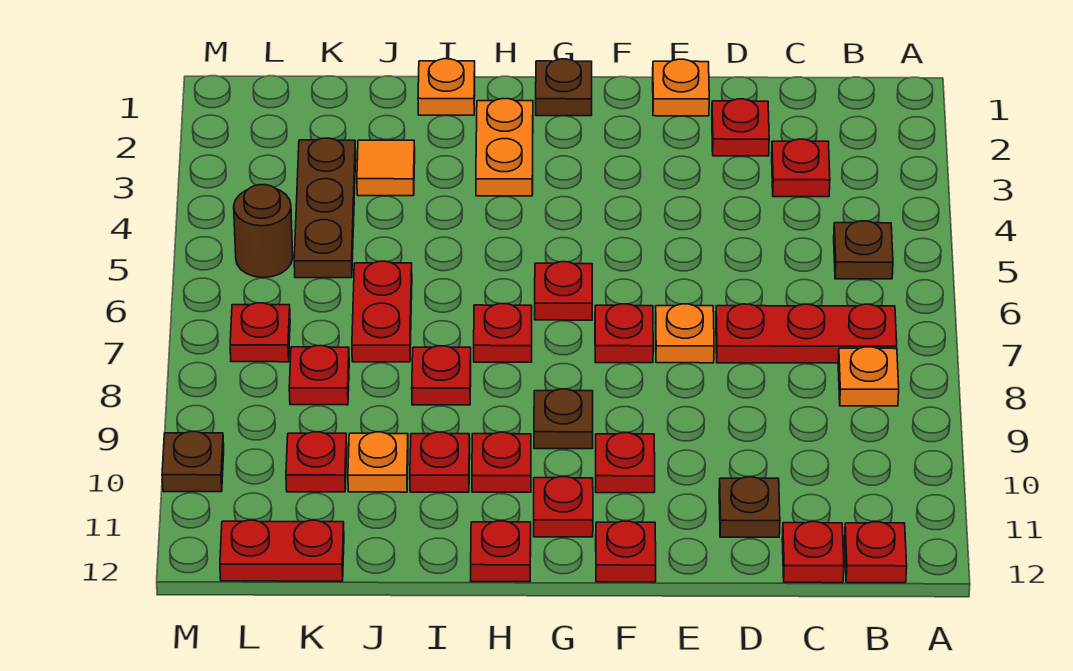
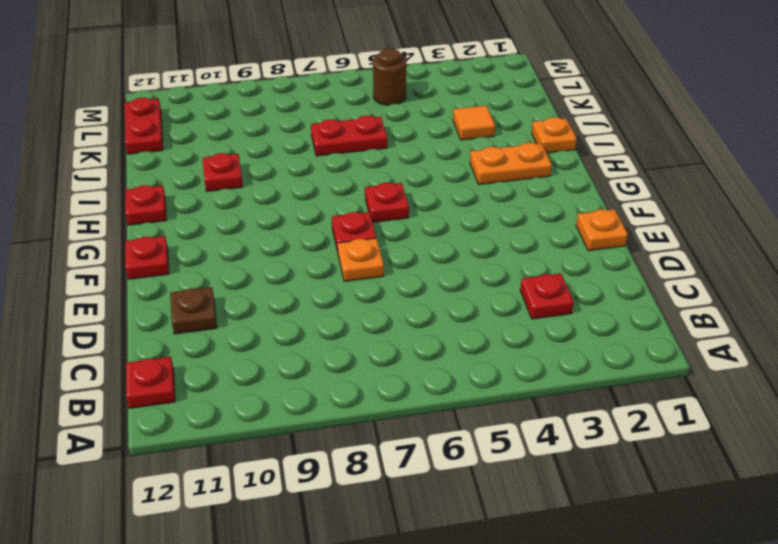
none -> brown plate B5 level 1
none -> red plate B7:D7 level 1
none -> orange plate B8 level 1
none -> red plate C12 level 1

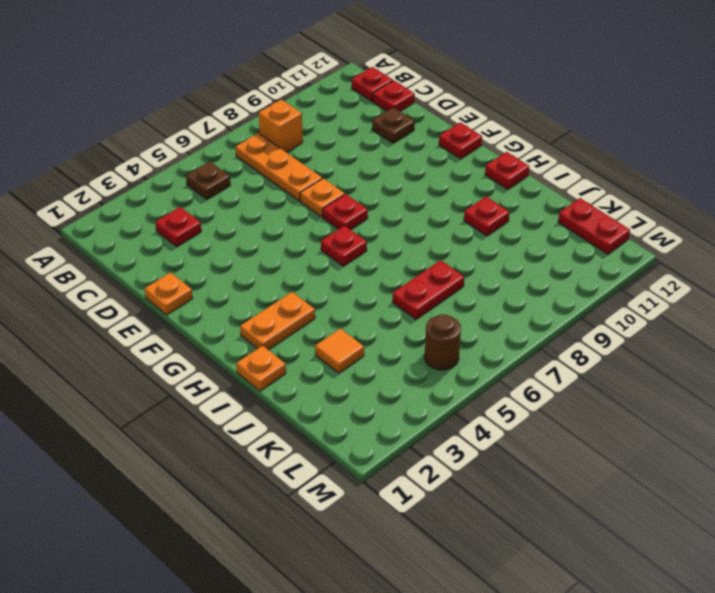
orange plate B7:D7 level 1 -> red plate B7:D7 level 1
orange brick B8 level 1 -> orange plate B8 level 1
none -> red plate D2 level 1
none -> red plate F10 level 1
none -> brown plate G1 level 1
none -> brown plate G9 level 1

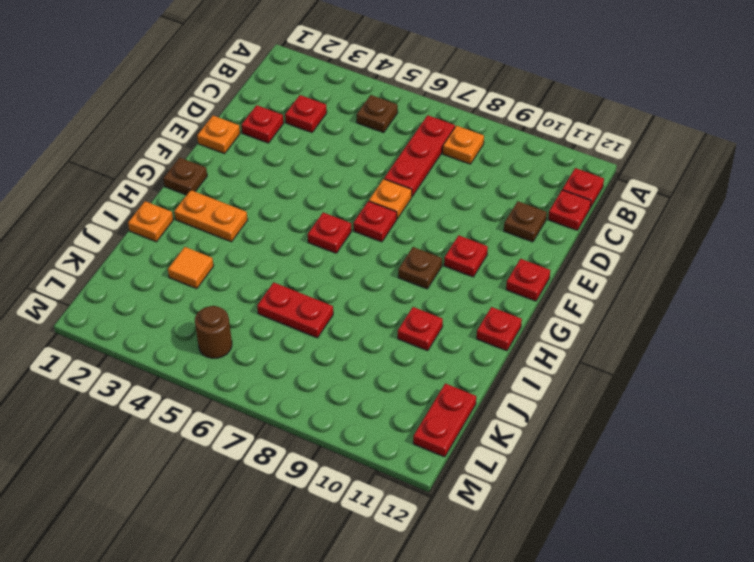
none -> red plate G11 level 1
none -> red plate H7 level 1
none -> red plate H10 level 1
none -> red plate I8 level 1

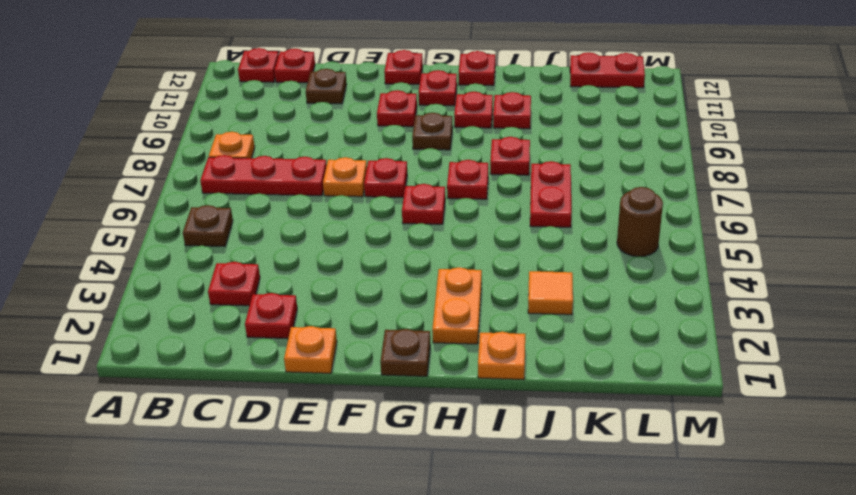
none -> orange plate J10 level 1
none -> brown plate K3:K5 level 1
none -> red plate K8 level 1
none -> red plate K10 level 1

